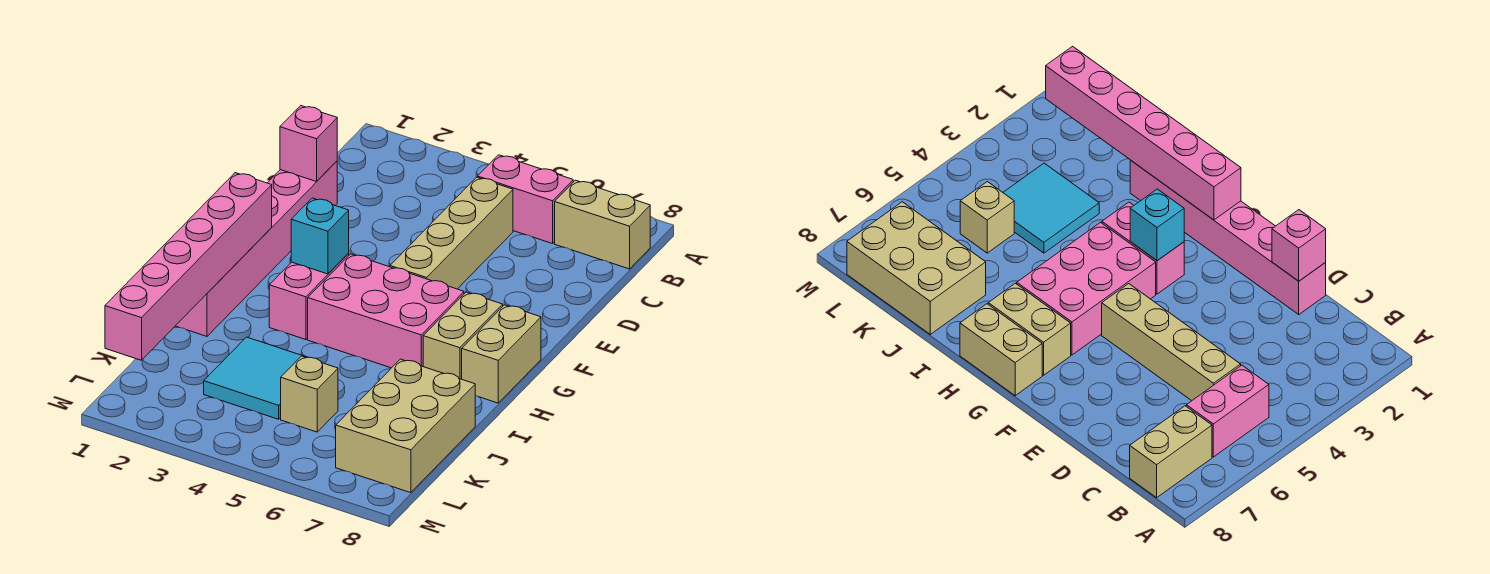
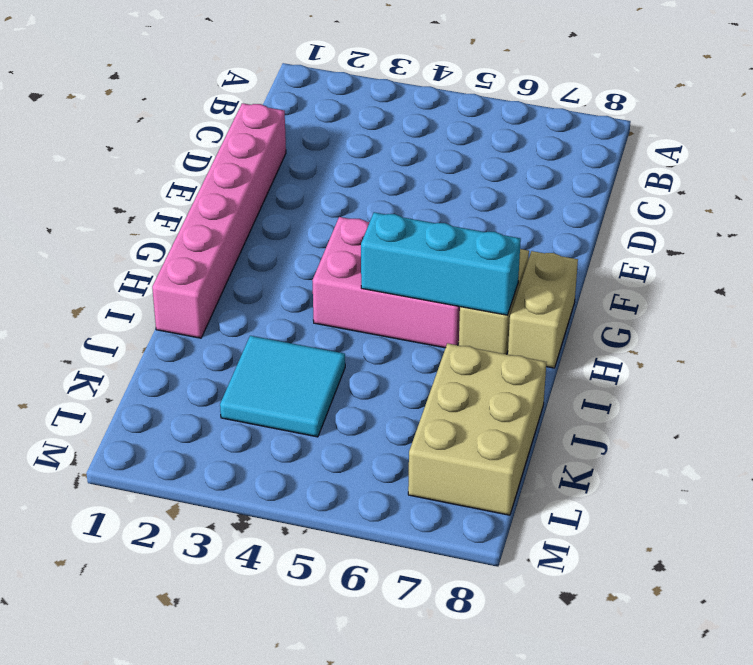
cyan brick H5:H7 level 2 -> none
none -> pink brick B5:B6 level 1
none -> tan brick B7:B8 level 1
none -> tan brick C5:F5 level 1

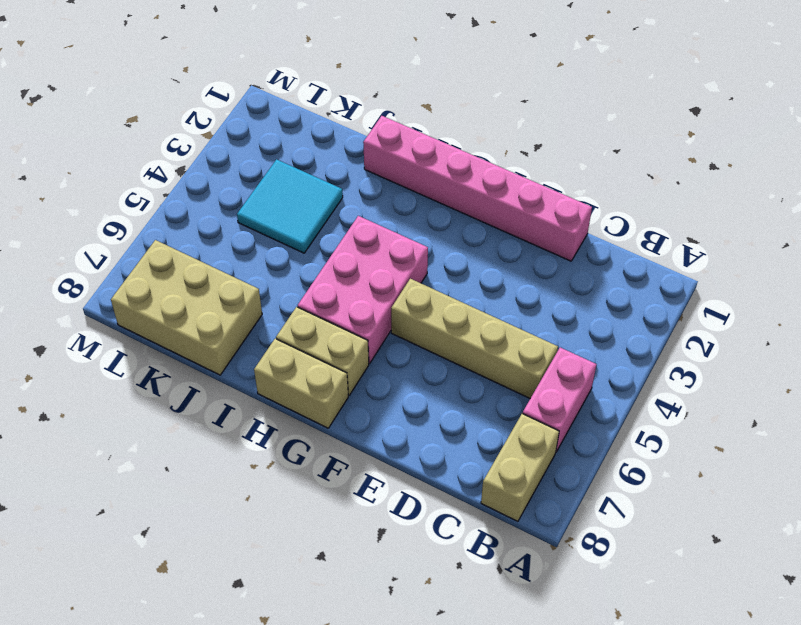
none -> pink brick G3:H3 level 1
none -> tan brick K5 level 1
none -> pink brick D1 level 2

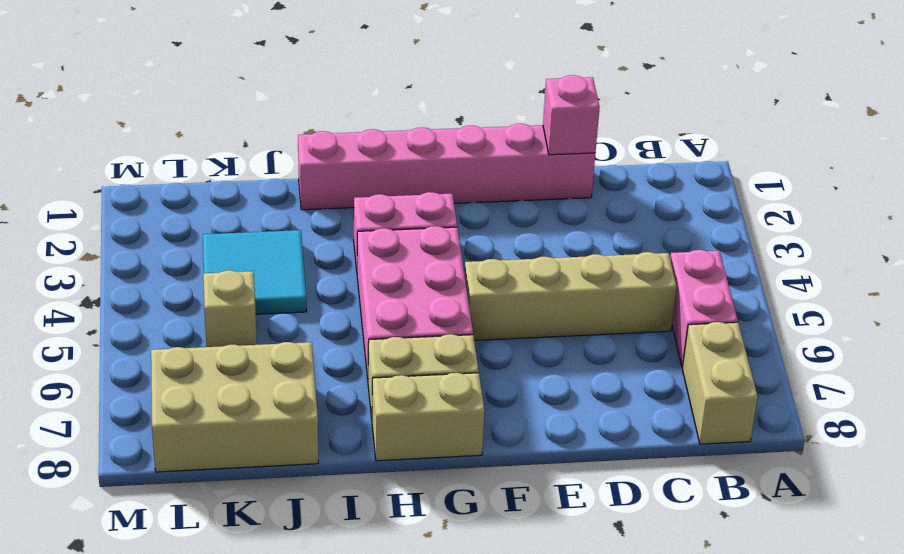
none -> pink brick G1:L1 level 2
none -> cyan brick G3 level 2

